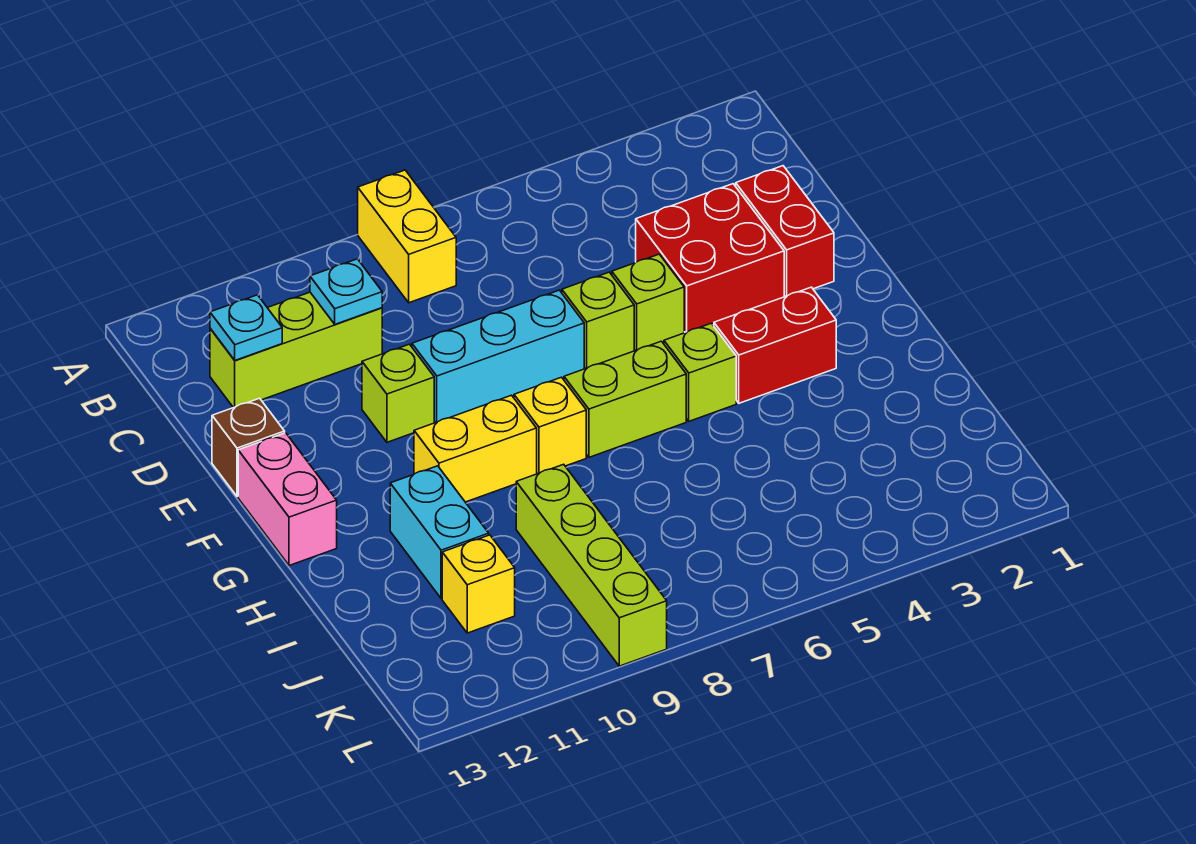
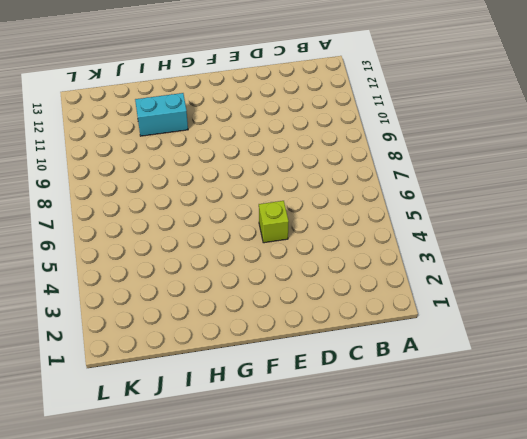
none -> yellow brick A8:B8 level 1
none -> lime brick C10:C12 level 1
none -> red brick D2:E2 level 1

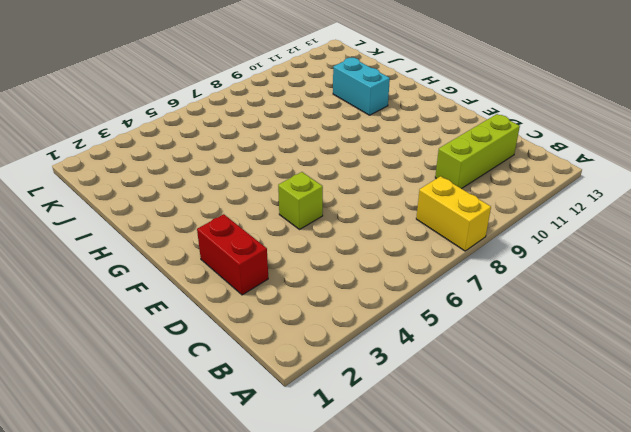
none -> red brick D3:E4 level 1
none -> lime brick E6 level 1
none -> cyan brick E7:E9 level 1

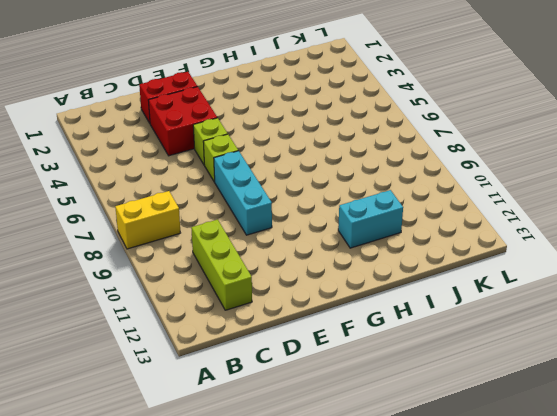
none -> lime brick E10 level 1
none -> brown brick E13 level 1
none -> pink brick F13:G13 level 1

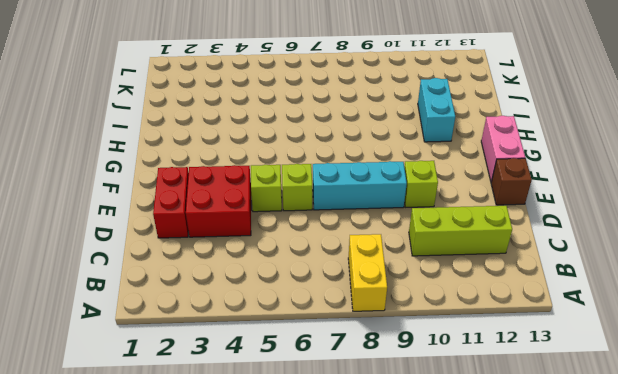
none -> red brick G3:G4 level 1
none -> lime brick G5 level 1
none -> lime brick G6:G7 level 1

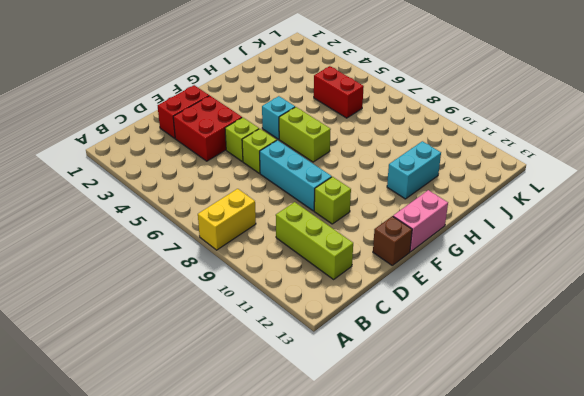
cyan brick G5 level 1 -> lime brick G5 level 1
red brick J5:J6 level 1 -> red brick G3:G4 level 1
none -> yellow brick G8 level 1
none -> yellow brick G9:G10 level 1
none -> lime brick I9:L9 level 1

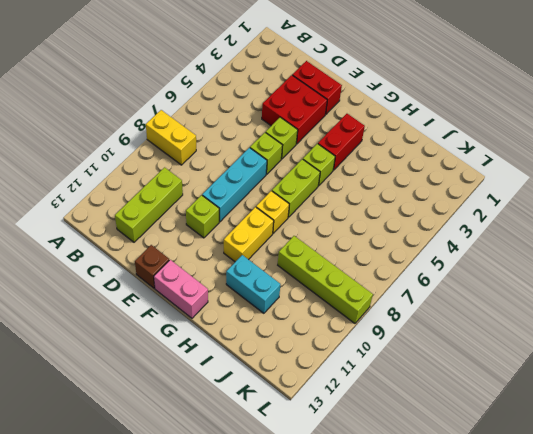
none -> yellow brick J11 level 1
none -> cyan plate C10 level 2
none -> cyan plate C12 level 2

